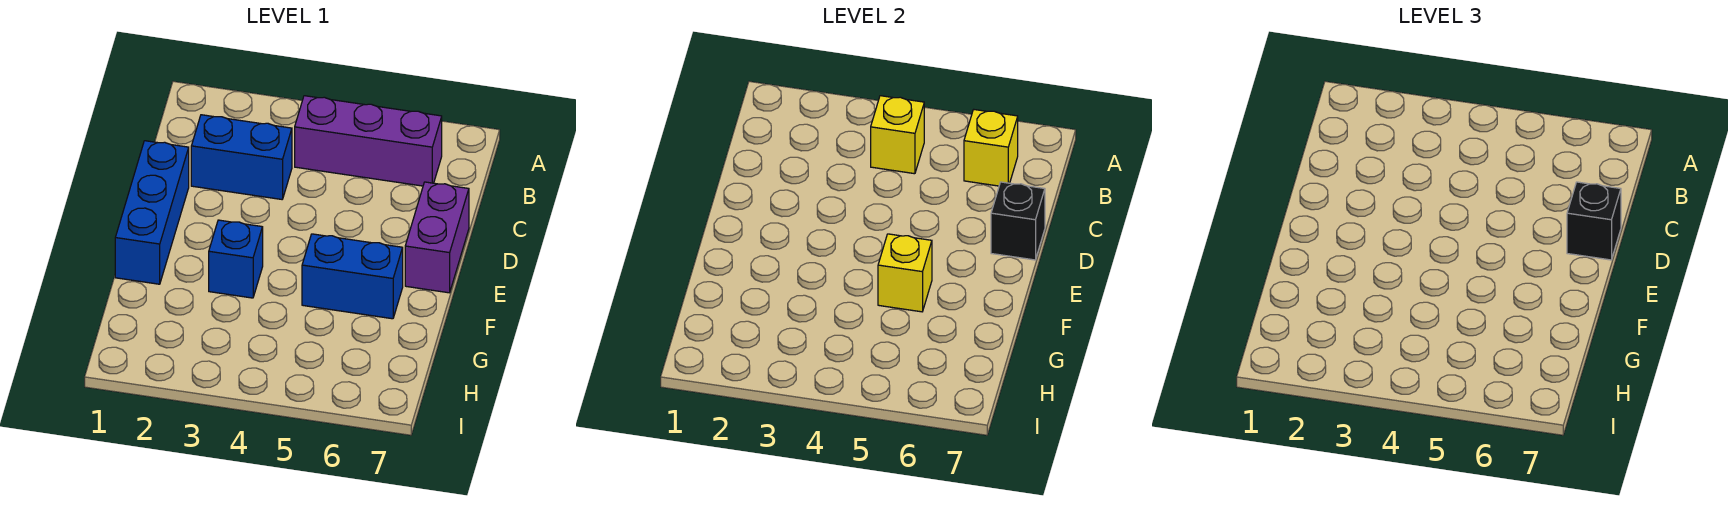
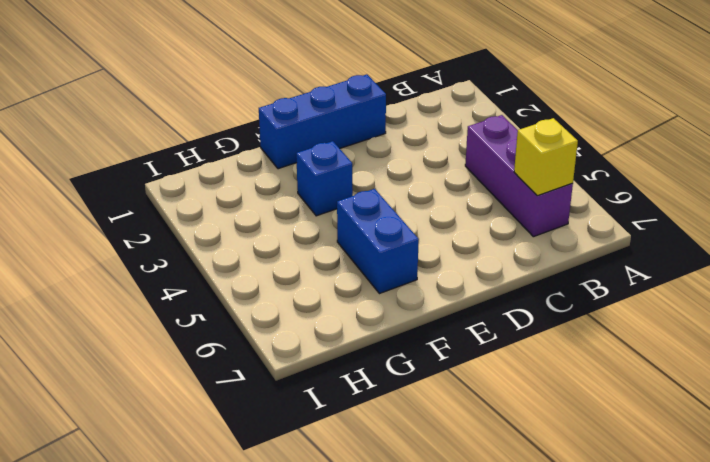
none -> blue brick C2:C3 level 1
none -> purple brick D7:E7 level 1

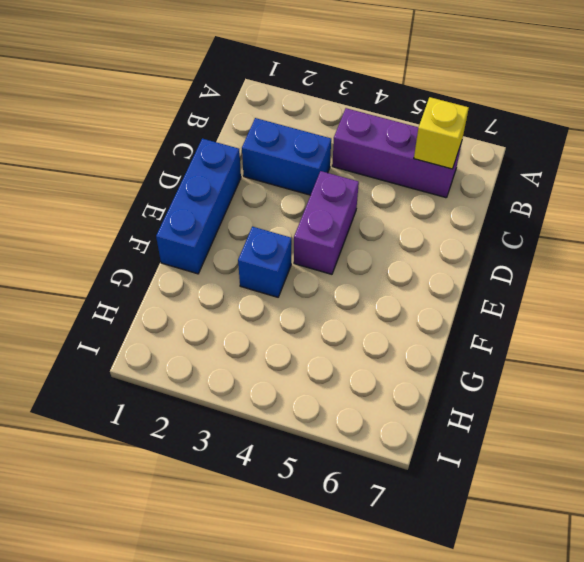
purple brick D4:E4 level 1 -> purple brick D7:E7 level 1
none -> blue brick F5:F6 level 1
none -> yellow brick B4 level 2

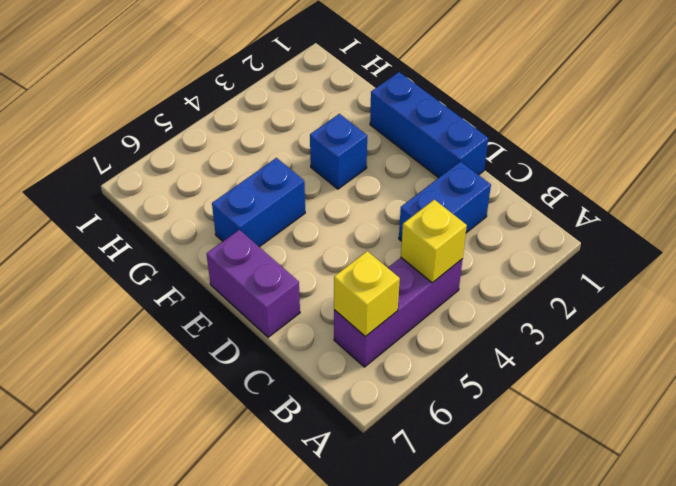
none -> black brick D7 level 2
none -> yellow brick F5 level 2

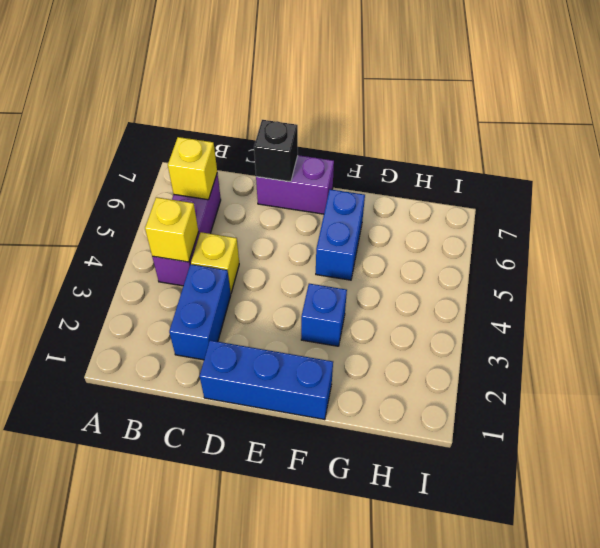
yellow brick C4 level 1 -> yellow brick F5 level 2
none -> black brick D7 level 3

